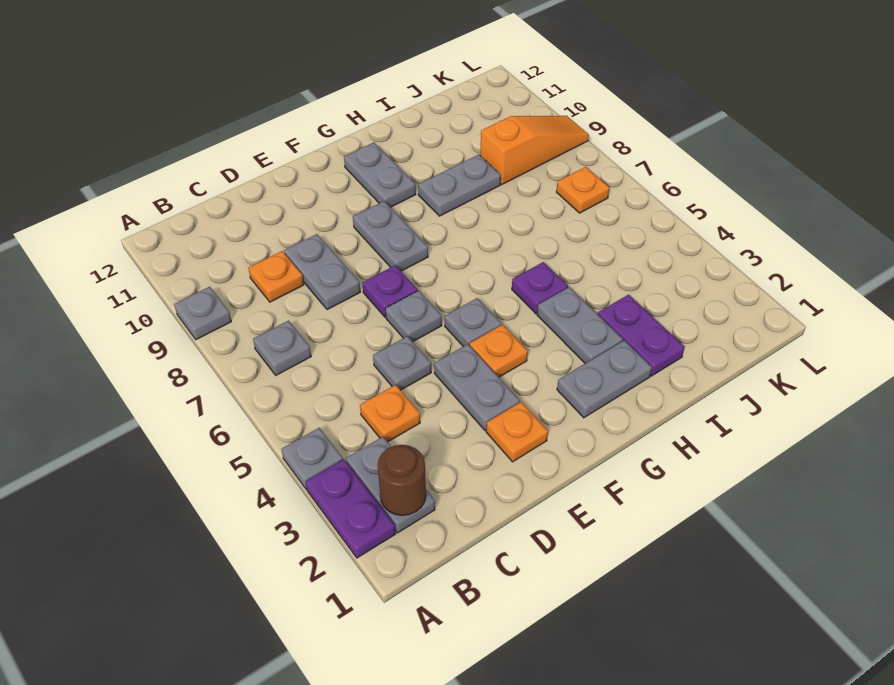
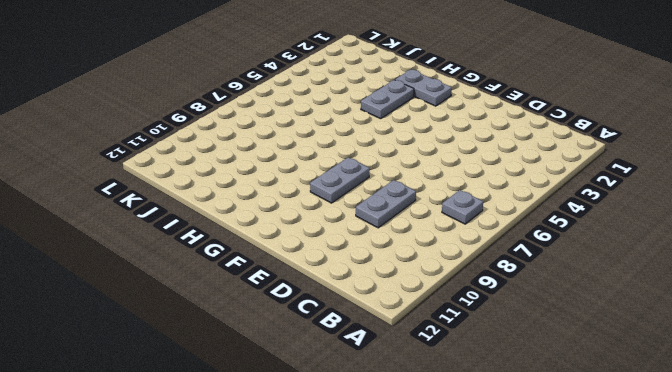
none -> purple plate A2:A3 level 1
none -> grey plate A4 level 1
none -> grey plate A9 level 1

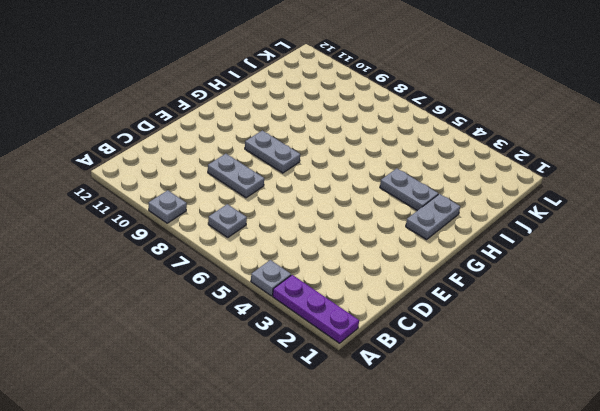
purple plate A1:A3 level 1 -> purple plate A2:A3 level 1
none -> grey plate B2:B3 level 1
none -> orange plate C4 level 1
none -> orange plate C9 level 1

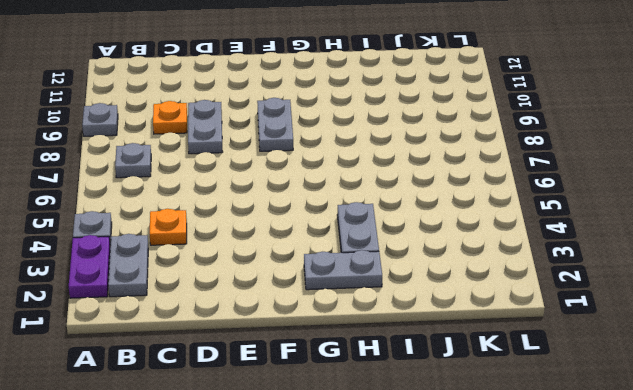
none -> grey plate D5 level 1
none -> orange plate E2 level 1
none -> grey plate E3:E4 level 1

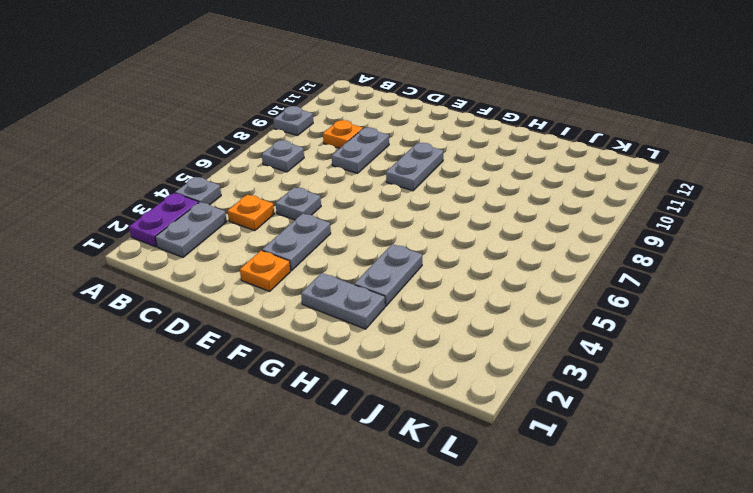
none -> grey plate E6 level 1
none -> purple plate E7 level 1
none -> orange plate F4 level 1

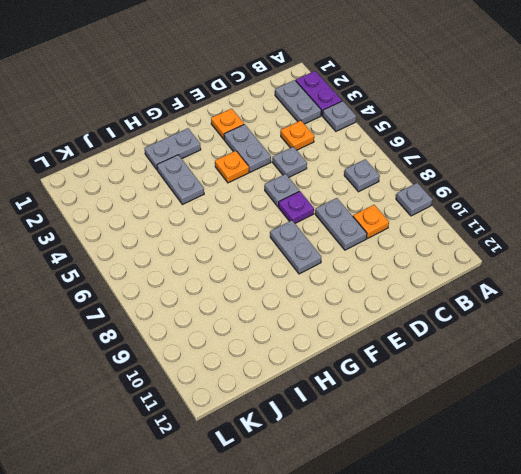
none -> grey plate F5 level 1
none -> grey plate G10:G11 level 1
none -> purple plate H5 level 1

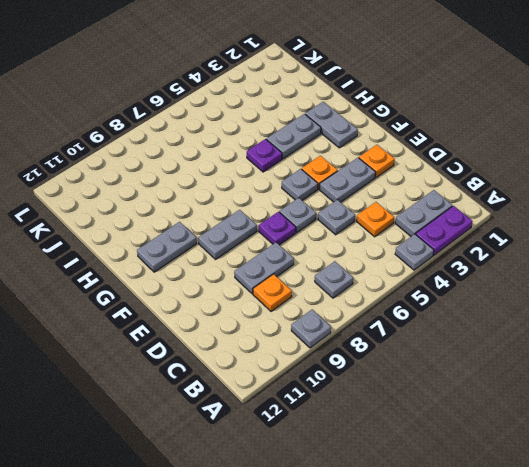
none -> grey plate H9:I9 level 1
none -> purple plate I2:I3 level 1
none -> orange slope J9:L9 level 1 top J

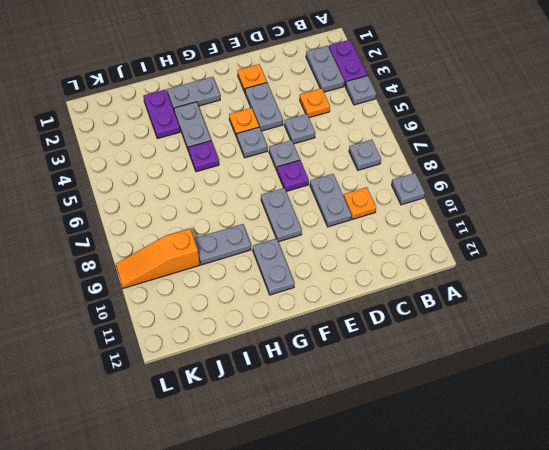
none -> orange plate K7 level 1
none -> brown round brick B2 level 2

